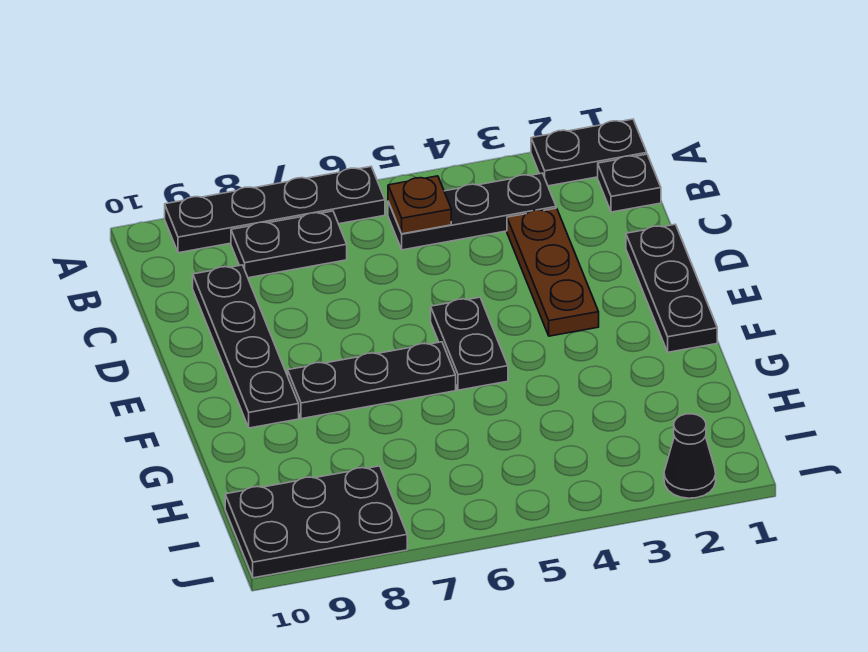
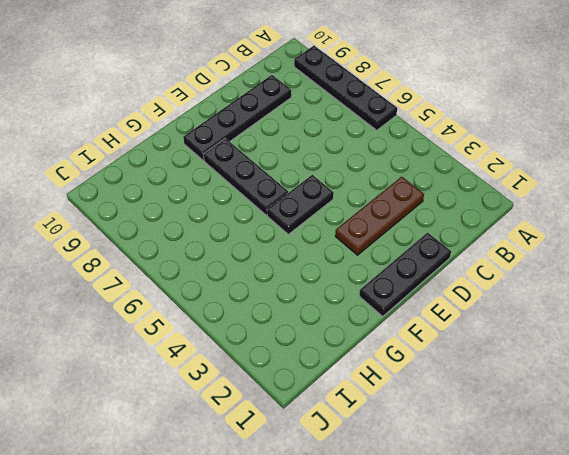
none -> black plate A1:A2 level 1
none -> black plate B1 level 1
none -> black plate B3:B5 level 1

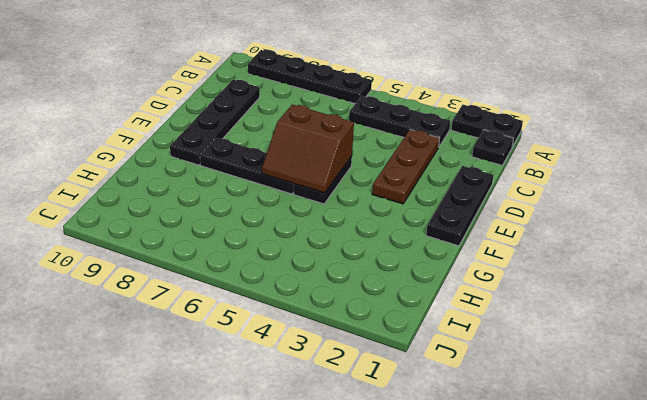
brown slope E5:F6 level 2 top E -> none
none -> black plate B7:B8 level 1
none -> black plate I8:J10 level 1
none -> black cone J2 level 1

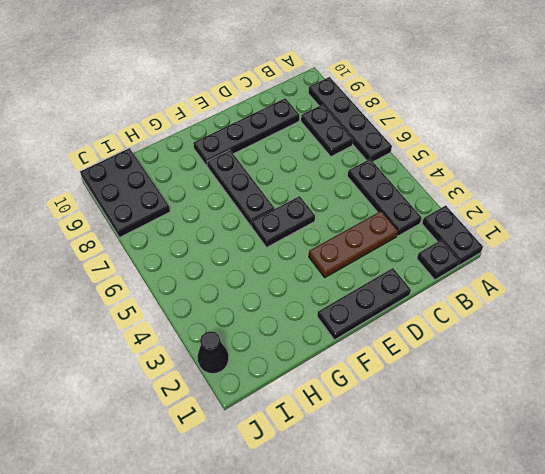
none -> brown plate B5 level 2

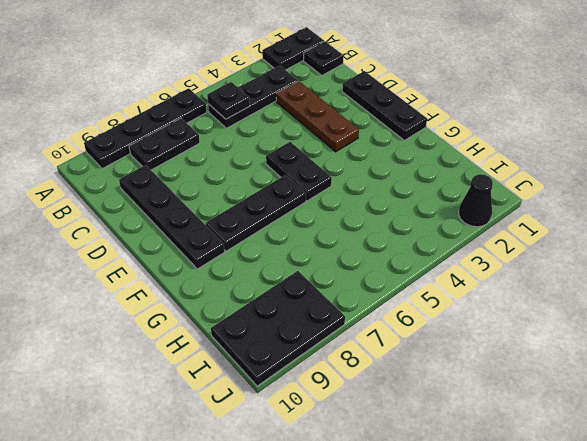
black plate B5 level 2 -> brown plate B5 level 2

